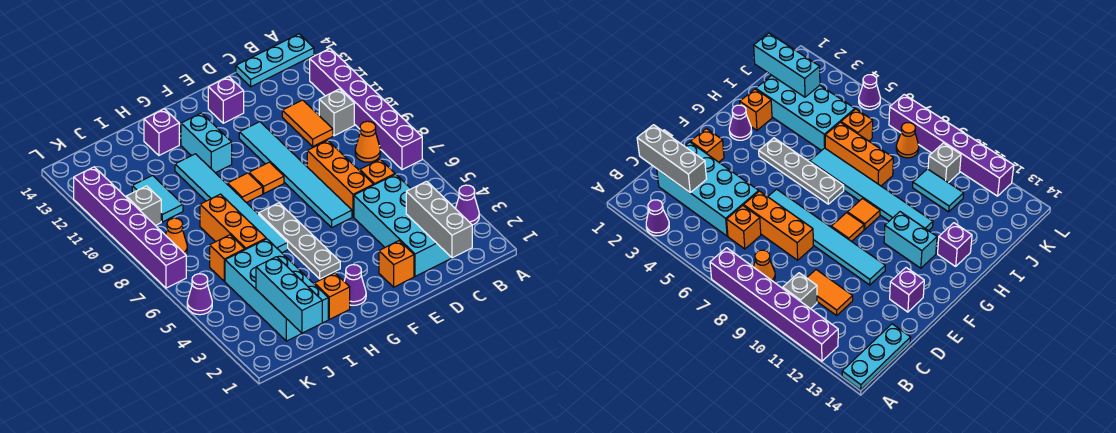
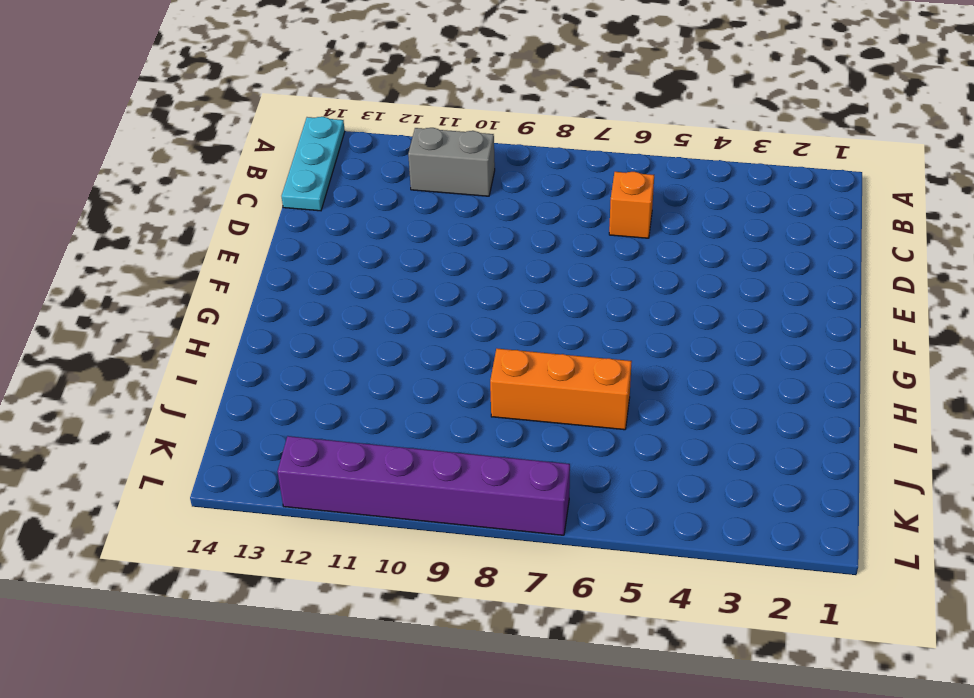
grey brick B10:B11 level 1 -> grey brick B10 level 1
none -> purple cone A3 level 1
none -> purple brick A7:A12 level 1
none -> orange cone B8 level 1
none -> cyan brick C2:D5 level 1

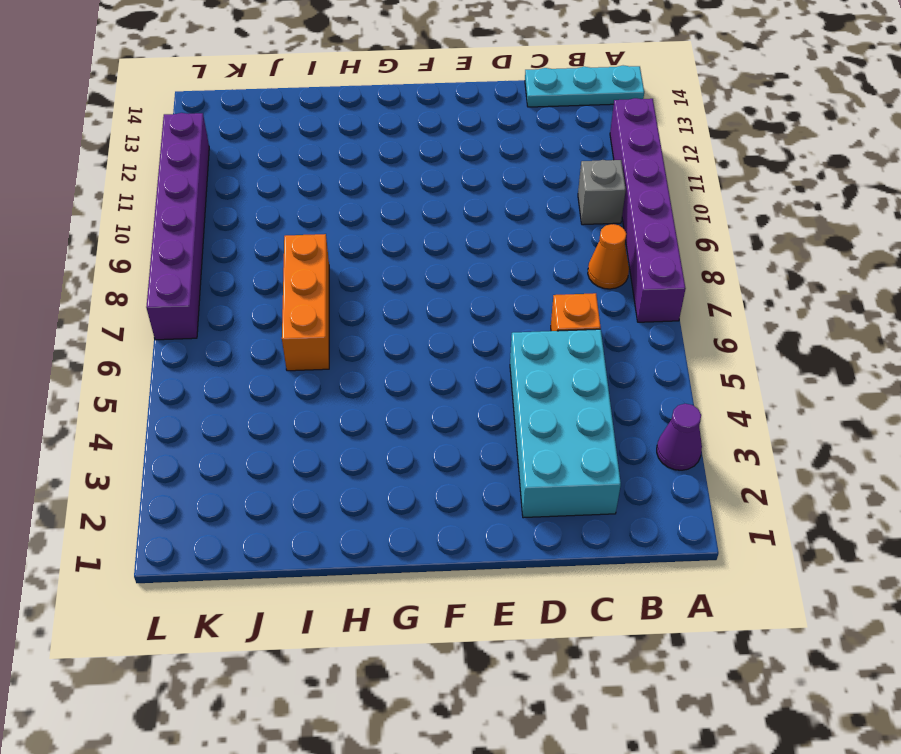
none -> orange tile C10:C11 level 1
none -> orange brick D6:D8 level 1
none -> orange brick E2 level 1
none -> cyan tile E6:E11 level 1

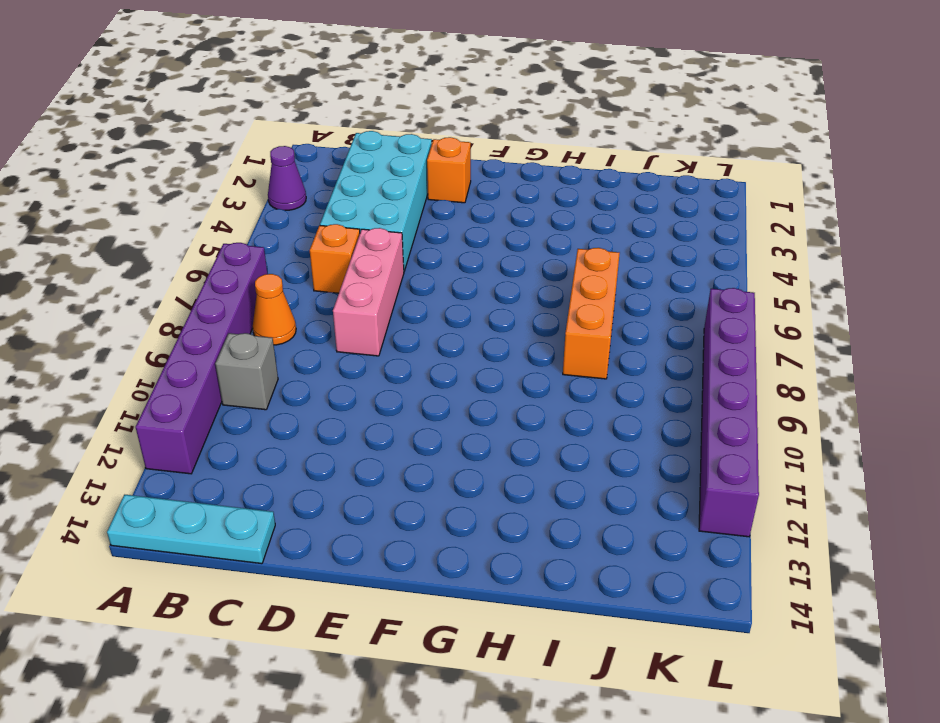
pink brick D6:D8 level 1 -> orange brick D6:D8 level 1
none -> orange tile C10:C11 level 1
none -> cyan tile E6:E11 level 1
none -> purple brick E13 level 1
none -> orange tile F9 level 1

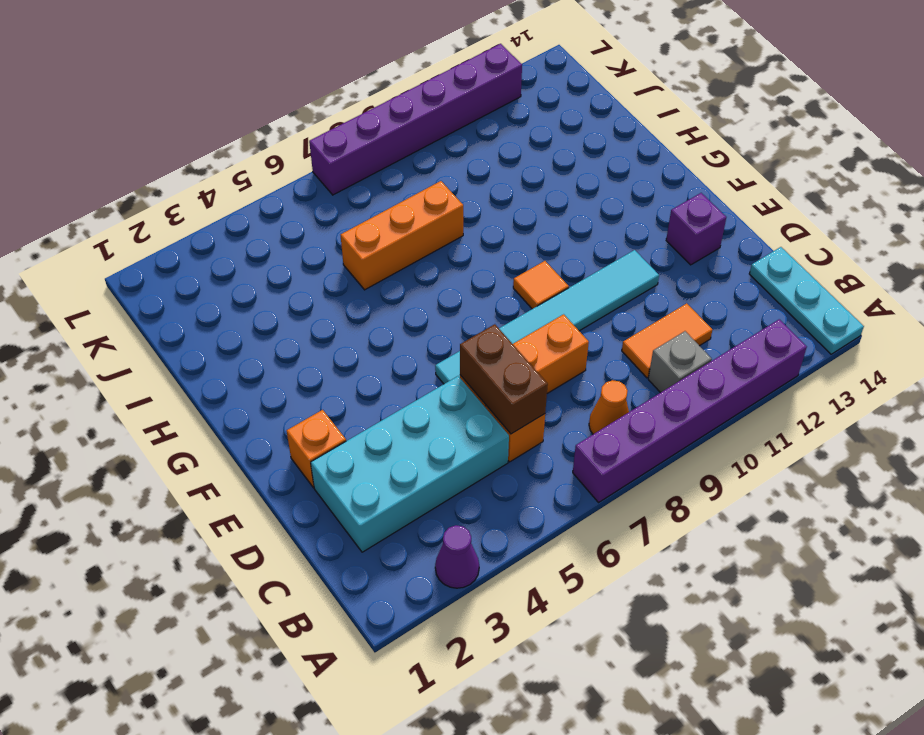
brown brick C6:D6 level 2 -> none
none -> purple cone G2 level 1
none -> grey plate G4:G7 level 1
none -> orange tile G9 level 1
none -> cyan brick G11:G12 level 1

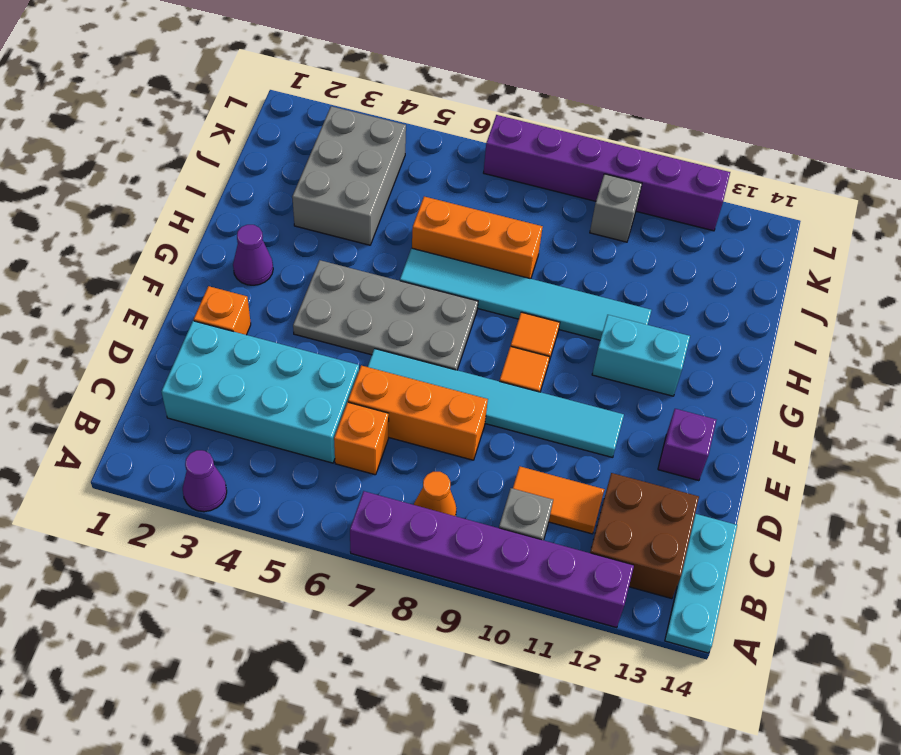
brown brick B12:C13 level 1 -> none
grey plate F4:G7 level 1 -> grey plate G4:G7 level 1
grey brick I3:K4 level 1 -> cyan brick I2:J5 level 1
none -> orange brick H2 level 1
none -> purple brick H13 level 1
none -> orange brick J6 level 1
none -> cyan tile J10:J11 level 1

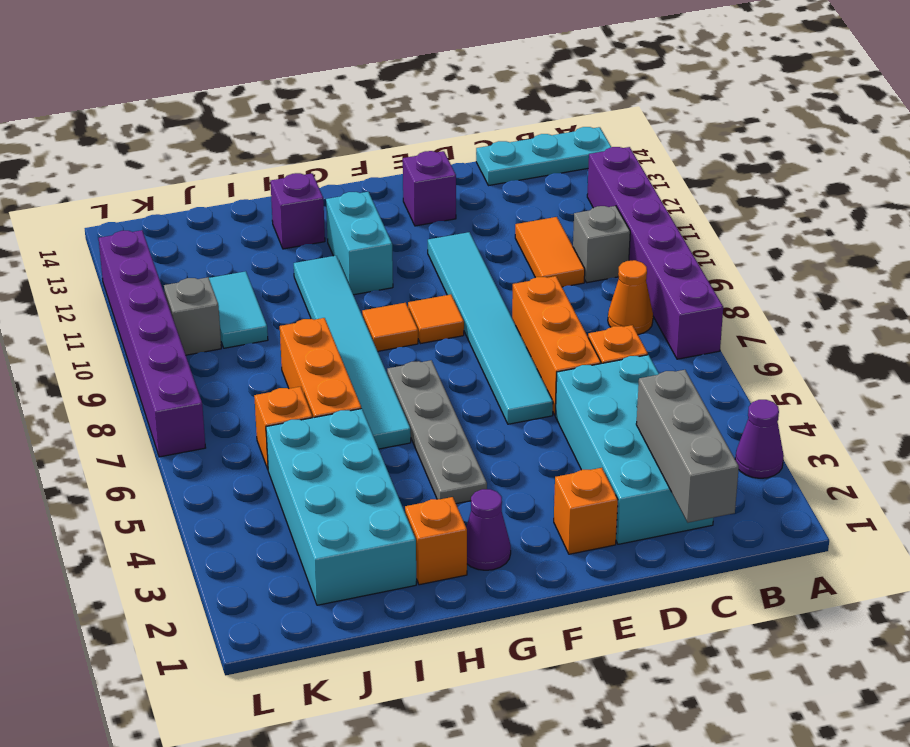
none -> orange cone K8 level 1
none -> purple cone L5 level 1
none -> cyan brick J1:J3 level 2

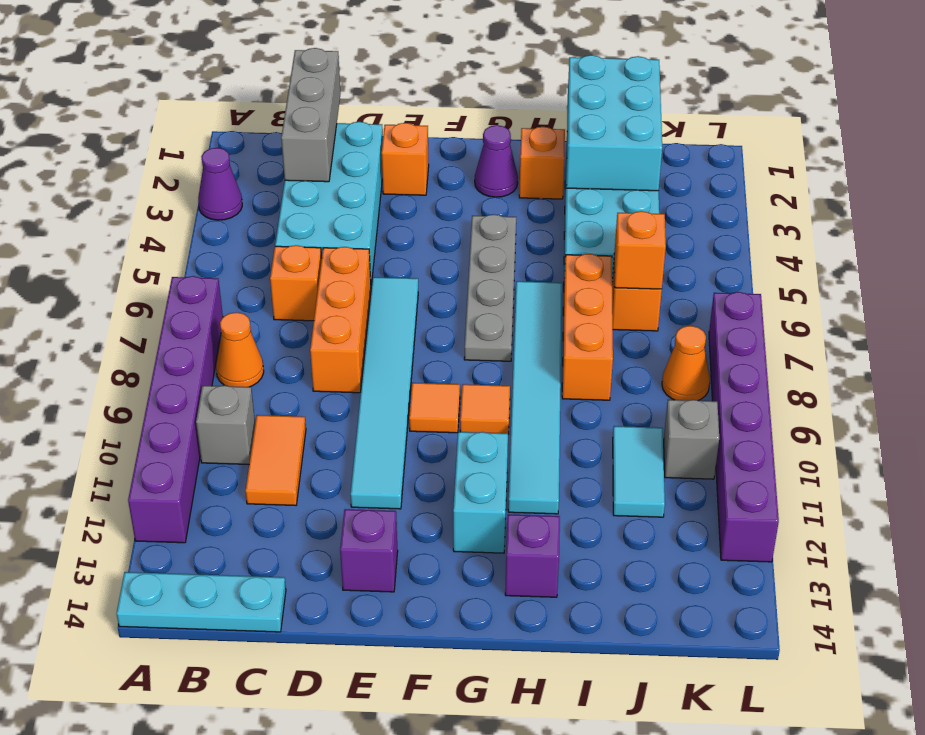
cyan brick I1:J3 level 2 -> cyan brick J1:J3 level 2
orange brick J6 level 2 -> none
none -> purple cone L5 level 1

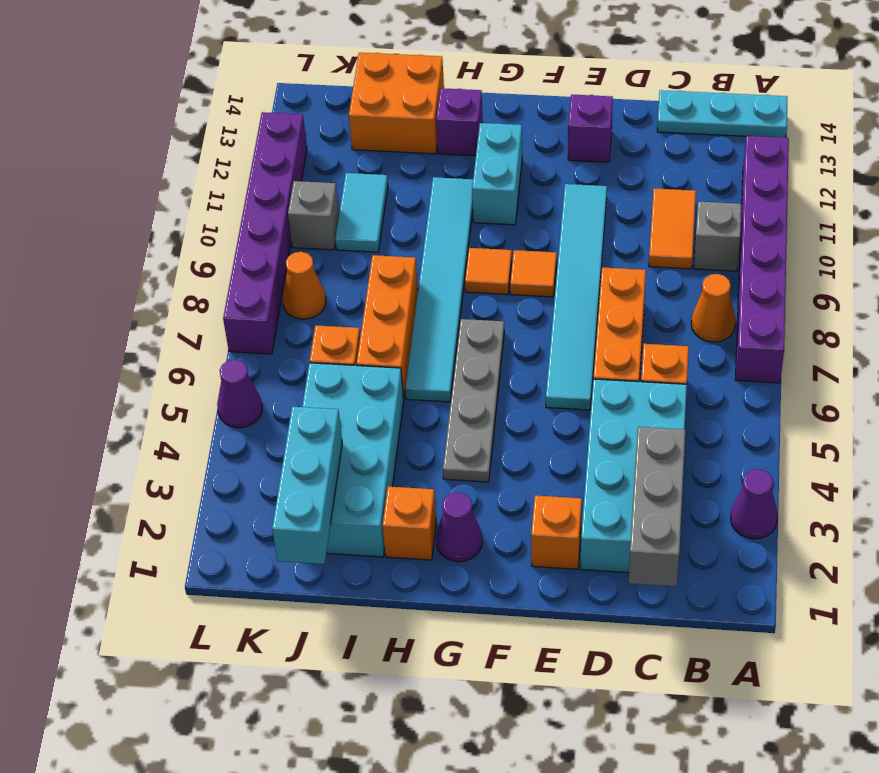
orange brick I13:J14 level 1 -> none

